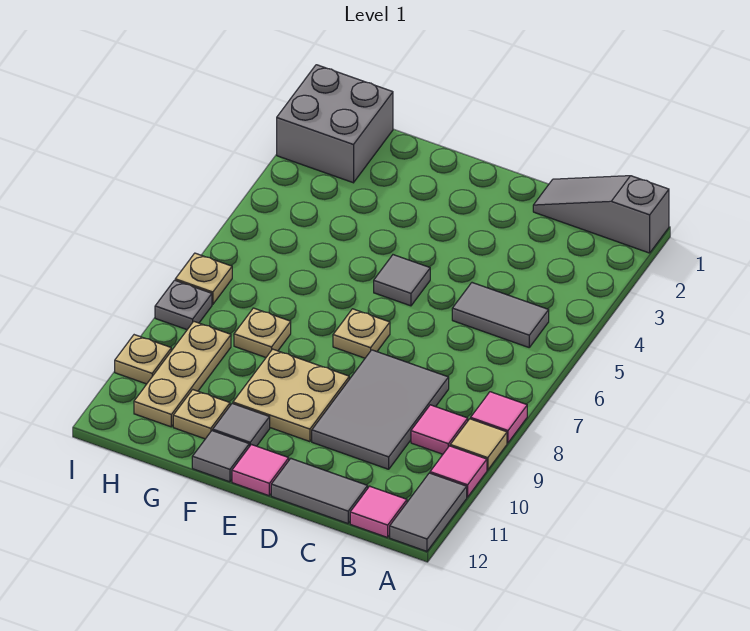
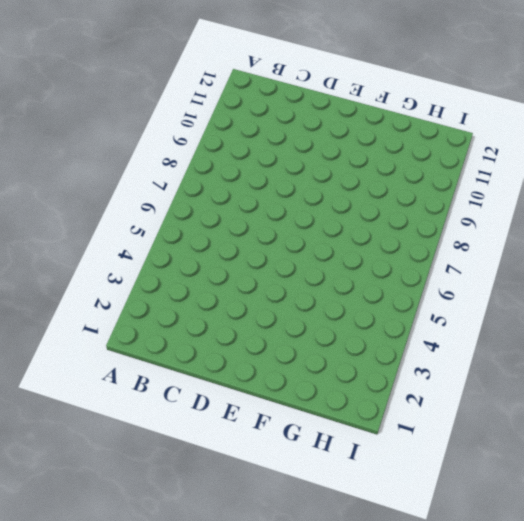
none -> grey slope A1:C1 level 1 top A
none -> pink tile A8 level 1
none -> tan tile A9 level 1

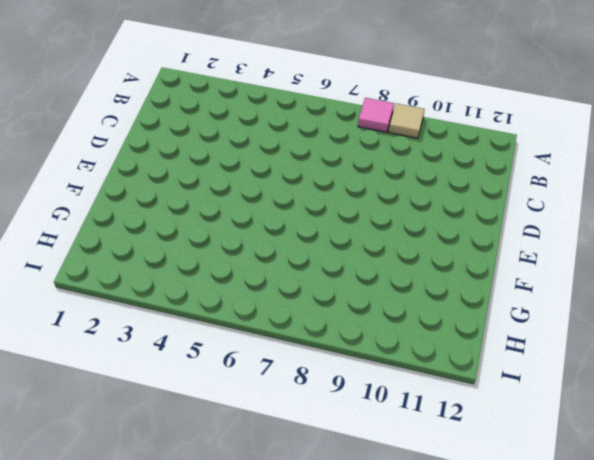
none -> grey slope A1:C1 level 1 top A
none -> pink tile A10 level 1
none -> grey tile A11:A12 level 1

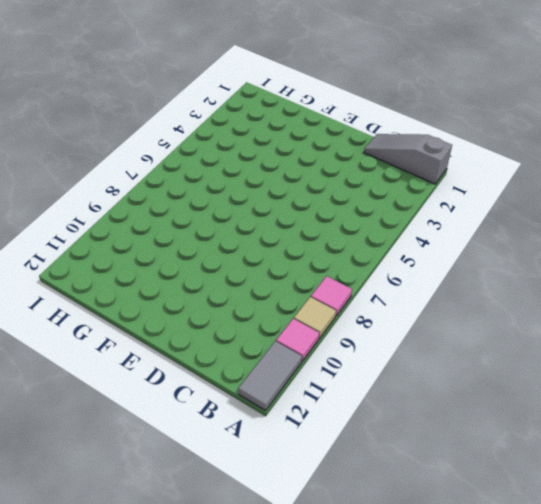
none -> grey tile B5:C5 level 1
none -> pink tile B9 level 1
none -> pink tile B12 level 1

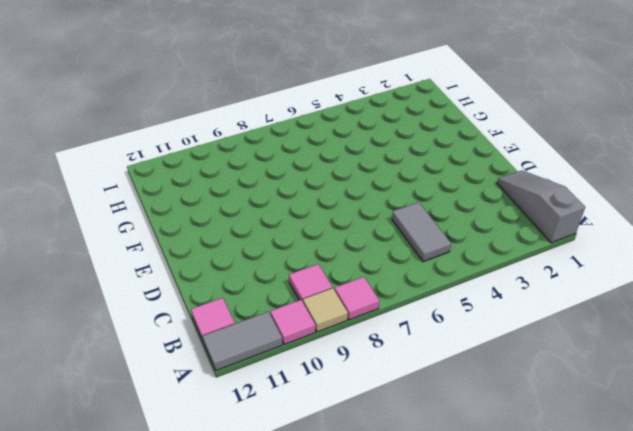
none -> grey tile C8:D10 level 1
none -> grey tile C12:D12 level 1
none -> grey tile E5 level 1

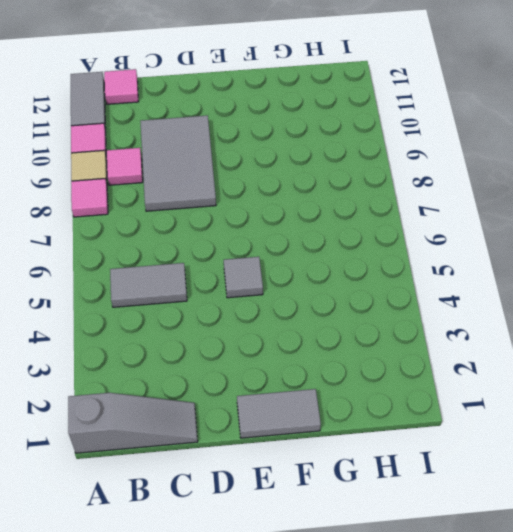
grey tile E1:F1 level 1 -> grey tile C12:D12 level 1
none -> tan plate E7 level 1
none -> tan plate E9:F10 level 1
none -> pink tile E12 level 1

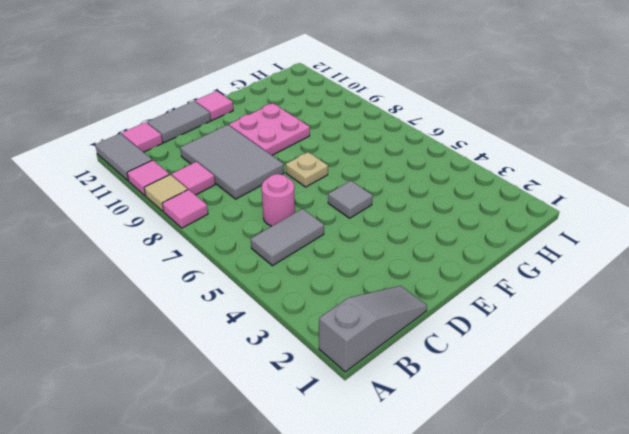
pink round brick C6 level 1 -> none
pink plate E9:F10 level 1 -> tan plate E9:F10 level 1
none -> grey tile F11 level 1
none -> grey tile F12 level 1
none -> tan plate G8 level 1

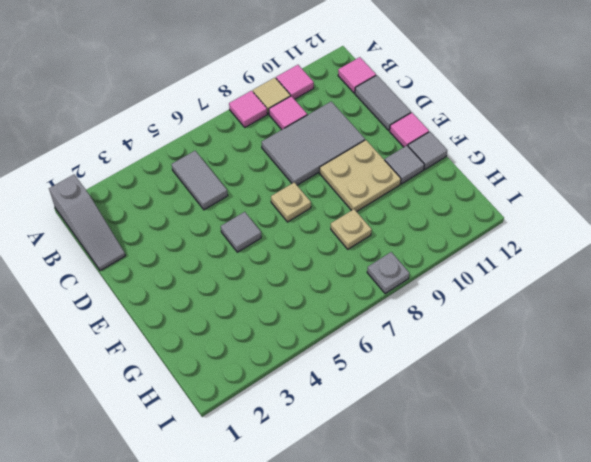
none -> grey tile A11:A12 level 1
none -> tan plate G11 level 1
none -> grey brick H1:I2 level 1

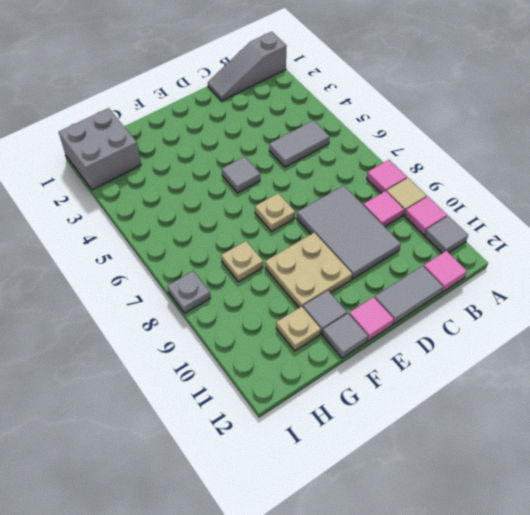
grey tile A11 level 1 -> grey tile A11:A12 level 1
none -> tan plate H9:H11 level 1
none -> tan plate I7 level 1
none -> tan plate I10 level 1

